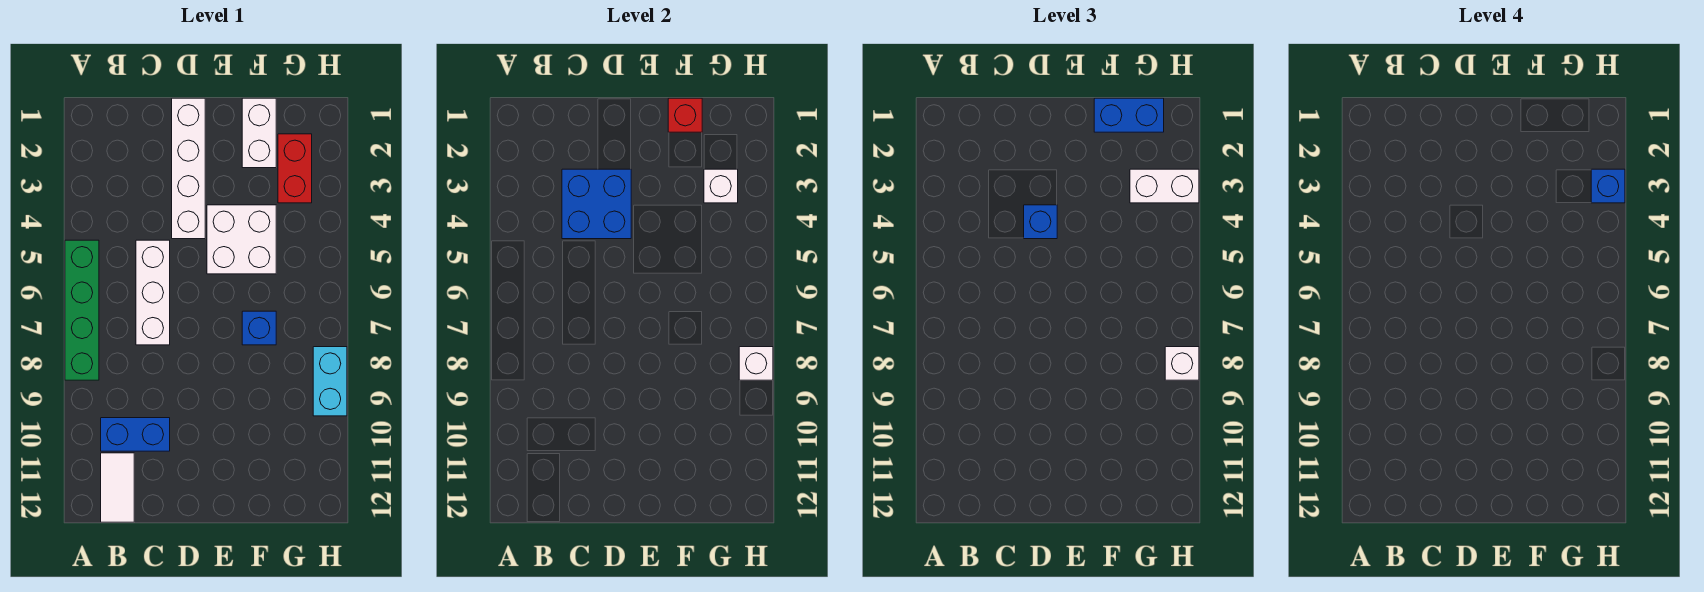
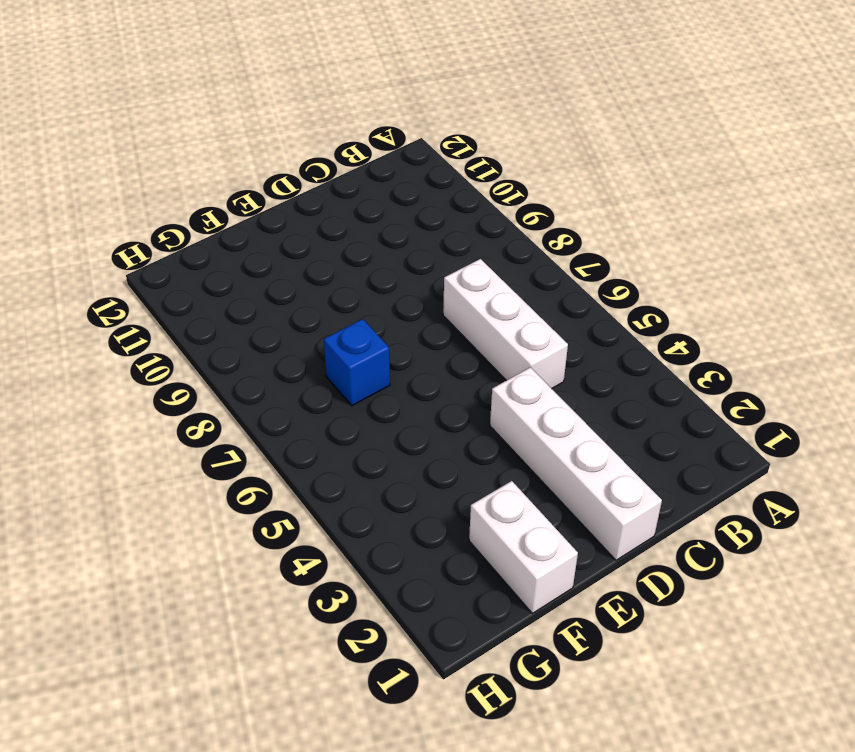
none -> green brick A5:A8 level 1
none -> blue brick B10:C10 level 1
none -> white tile B11:B12 level 1

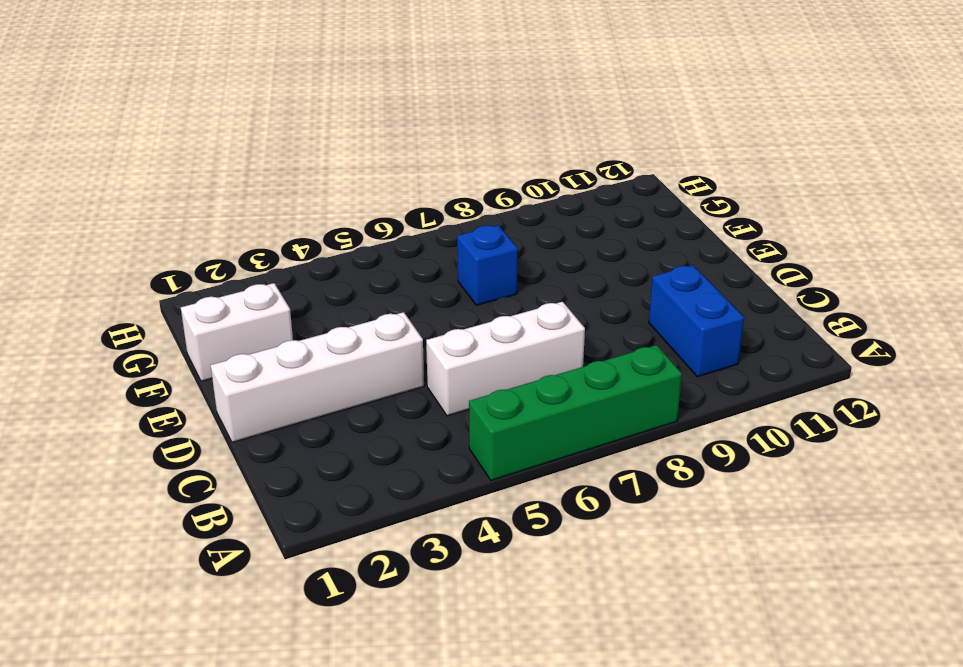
none -> white tile B11:B12 level 1
none -> white brick E4:F5 level 1
none -> red brick G2:G3 level 1

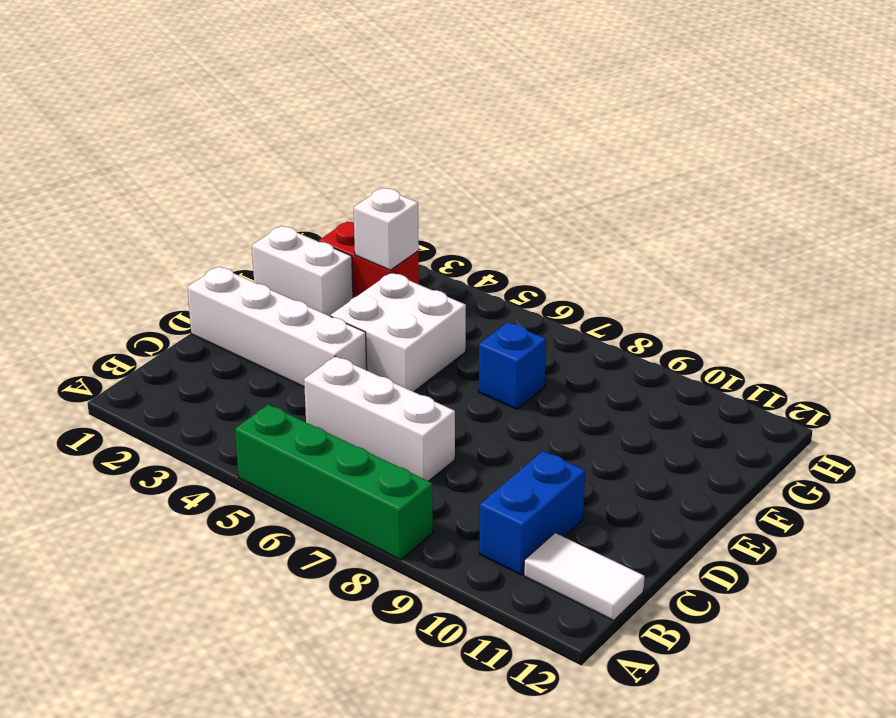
none -> cyan brick H8:H9 level 1
none -> blue brick C3:D4 level 2
none -> red brick F1 level 2

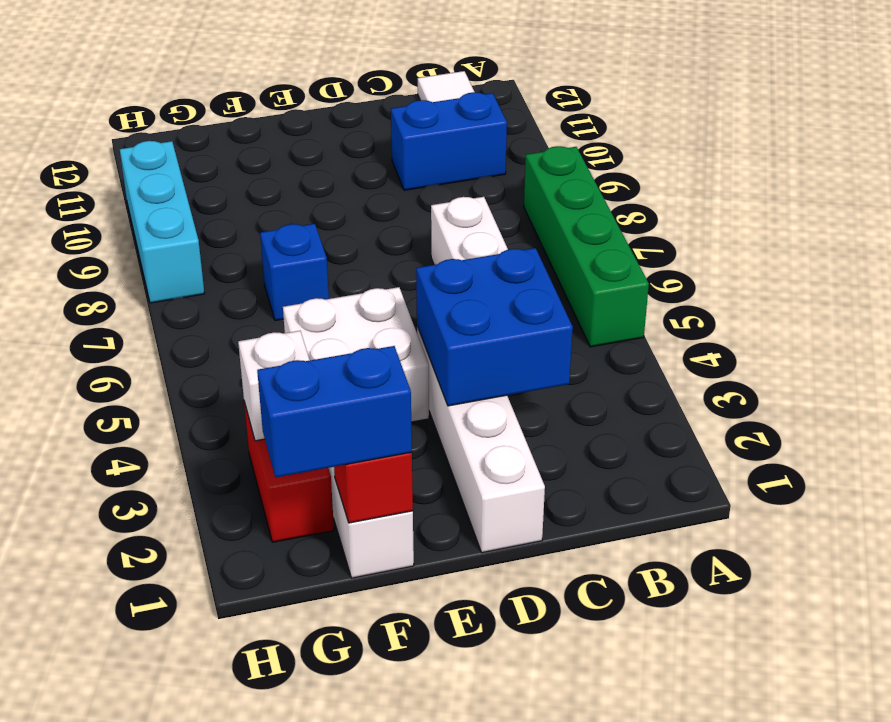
cyan brick H8:H10 level 1 -> cyan brick H8:H9 level 1
none -> white brick H8 level 2
none -> blue brick D4 level 3
none -> white brick G3:H3 level 3

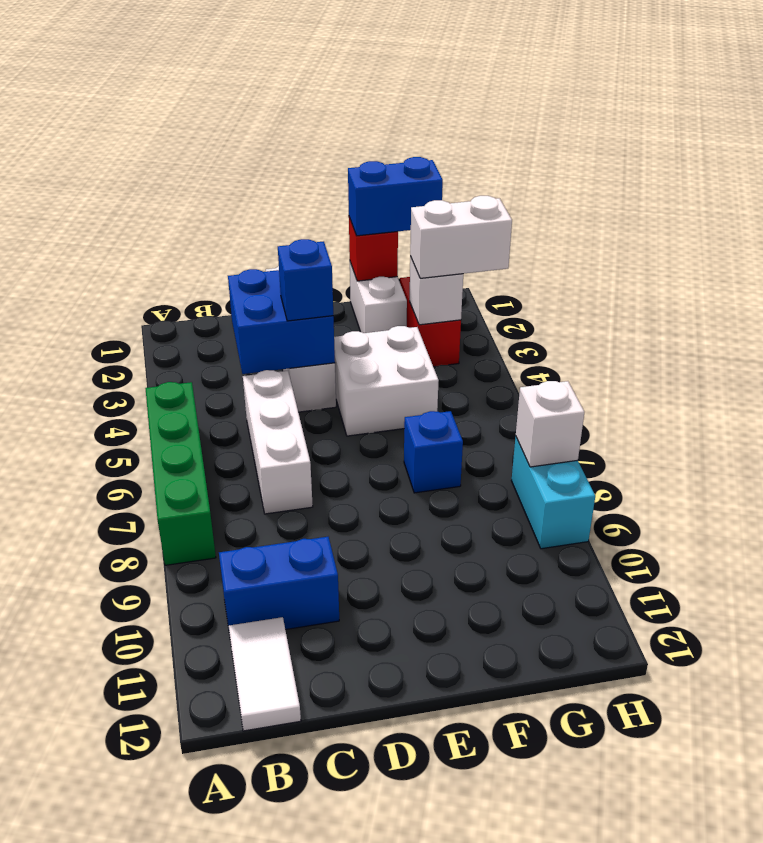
none -> white brick H8 level 3
none -> blue brick H3 level 4

